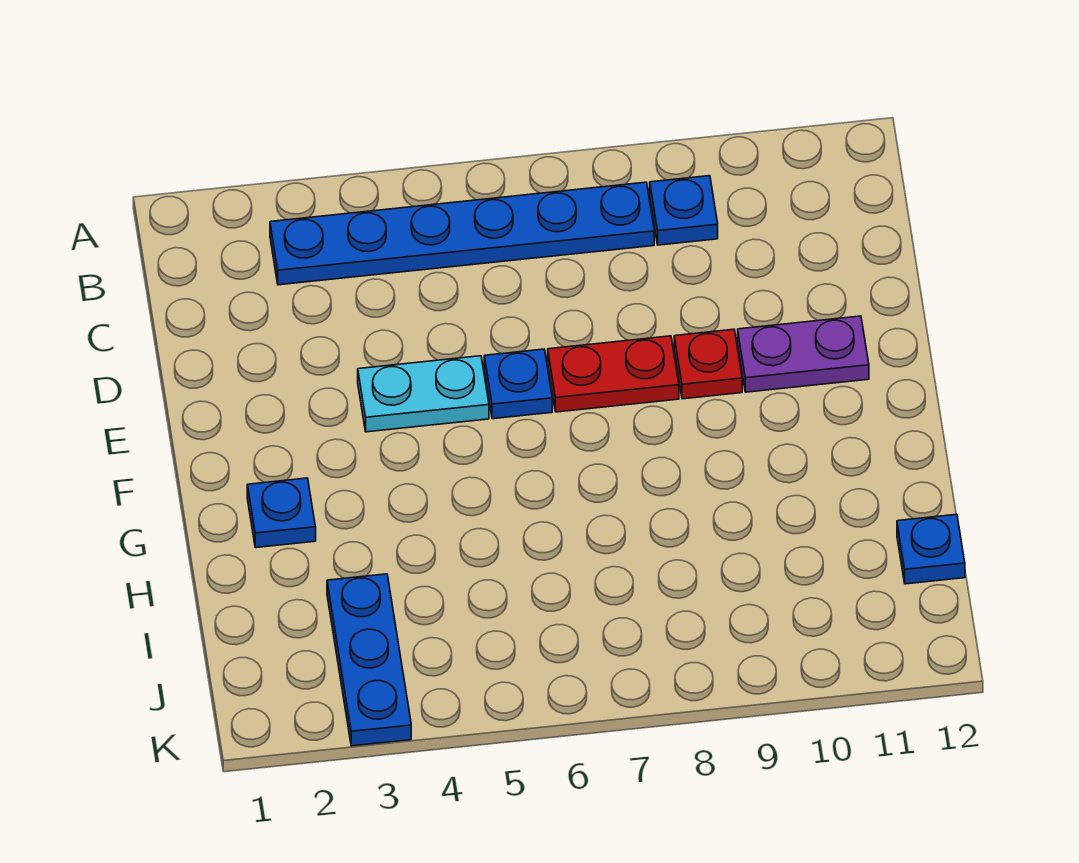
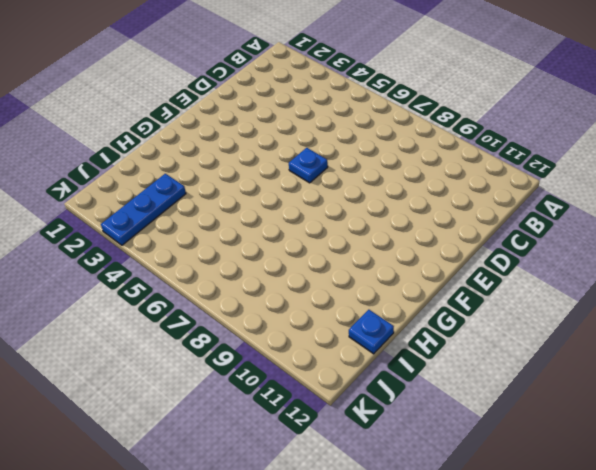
none -> blue plate B3:B8 level 1
none -> blue plate B9 level 1

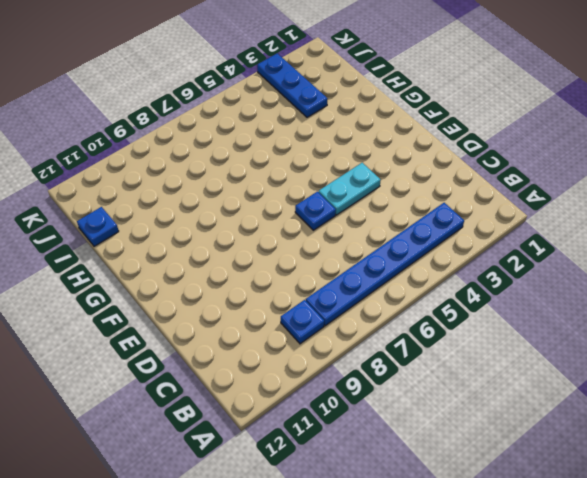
none -> red plate E7:E8 level 1
none -> red plate E9 level 1

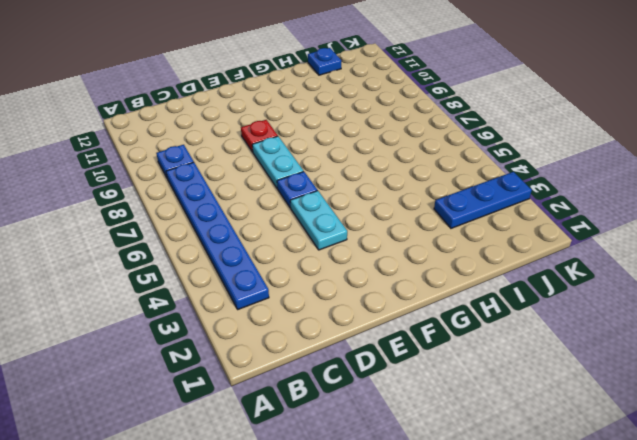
cyan plate E7:E8 level 1 -> red plate E7:E8 level 1
none -> purple plate E10:E11 level 1
none -> blue plate G2 level 1

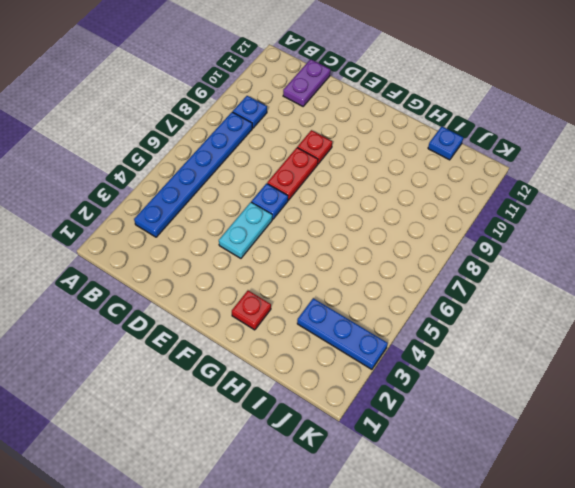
purple plate C11:C12 level 1 -> purple plate E10:E11 level 1
red plate G2 level 1 -> blue plate G2 level 1

